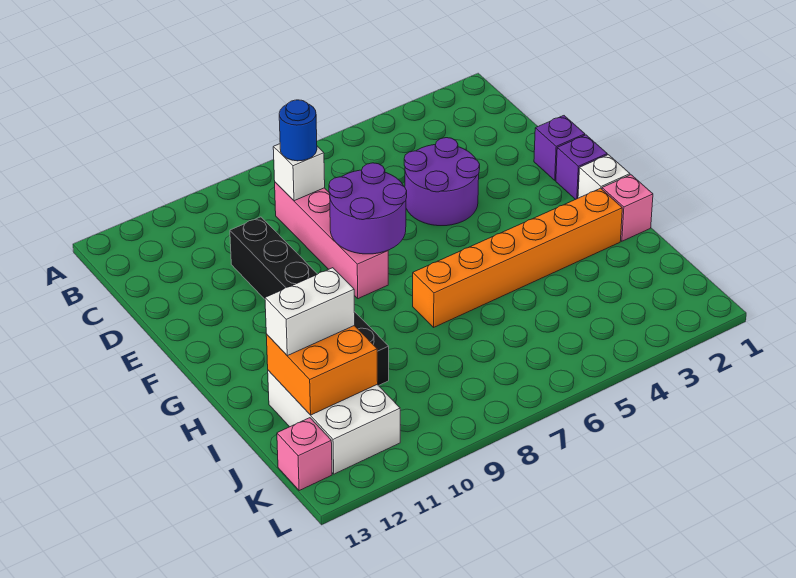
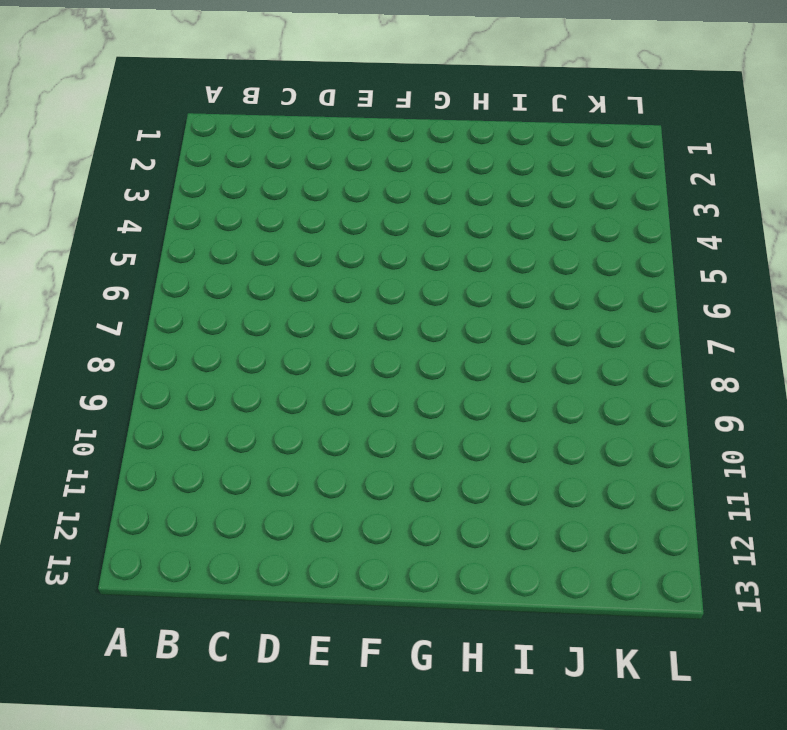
none -> pink brick C8:F8 level 1
none -> purple round brick D4:E5 level 1
none -> black brick D10:I10 level 1

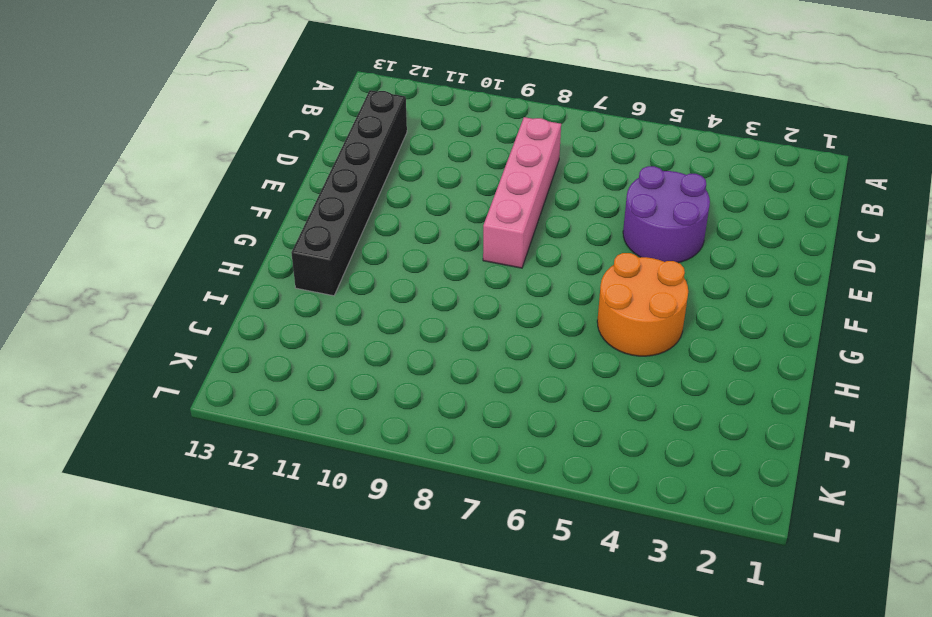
black brick C12:H12 level 1 -> black brick D10:I10 level 1
orange round brick G4:H5 level 1 -> orange brick H2:H7 level 1
none -> purple brick E1 level 1
none -> purple brick F1 level 1
none -> white brick G1 level 1

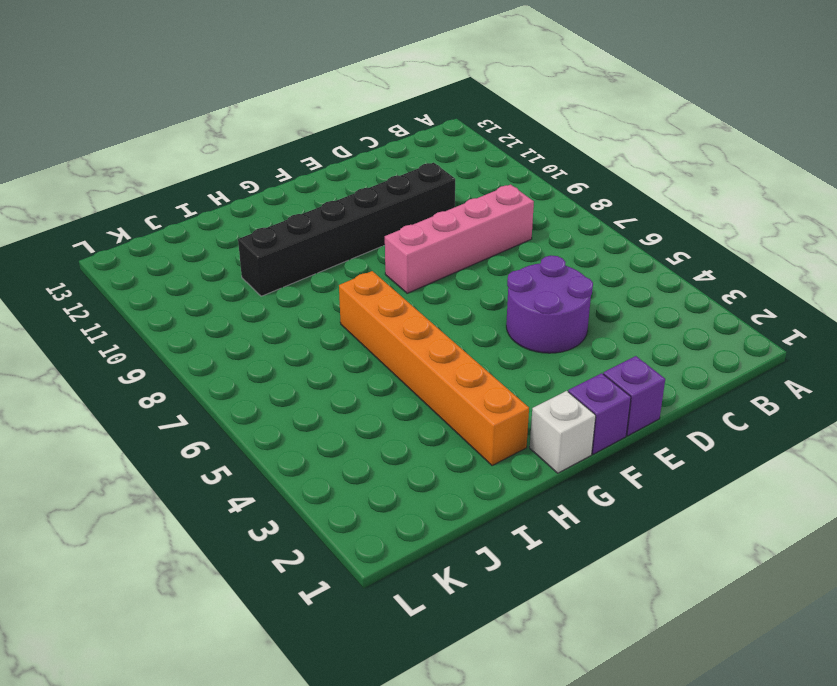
none -> pink brick H1 level 1
none -> white brick I11:K12 level 1
none -> pink brick K13 level 1

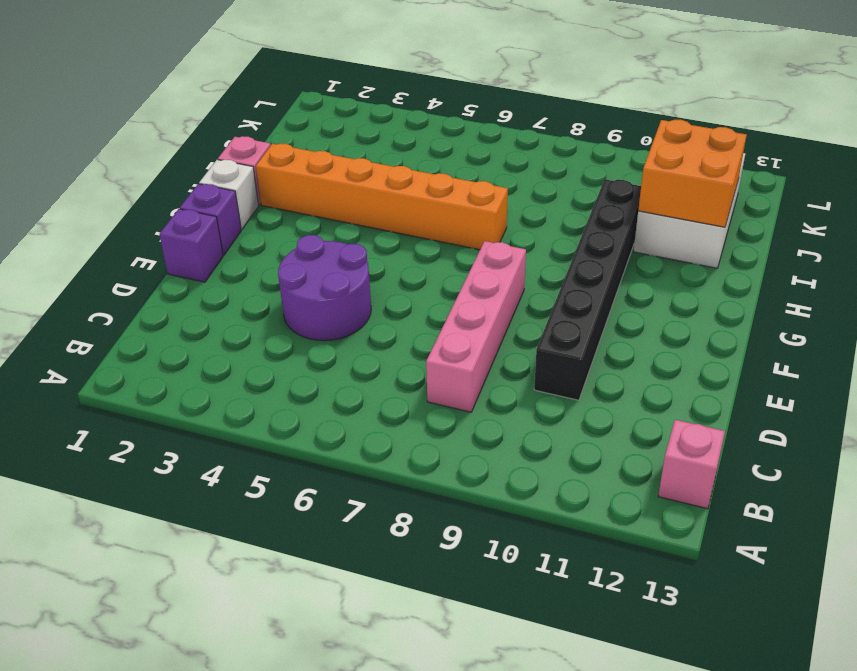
pink brick B13 level 1 -> pink brick K13 level 1
none -> white brick C8 level 2
none -> purple round brick E7:F8 level 2
none -> blue round brick C8 level 3

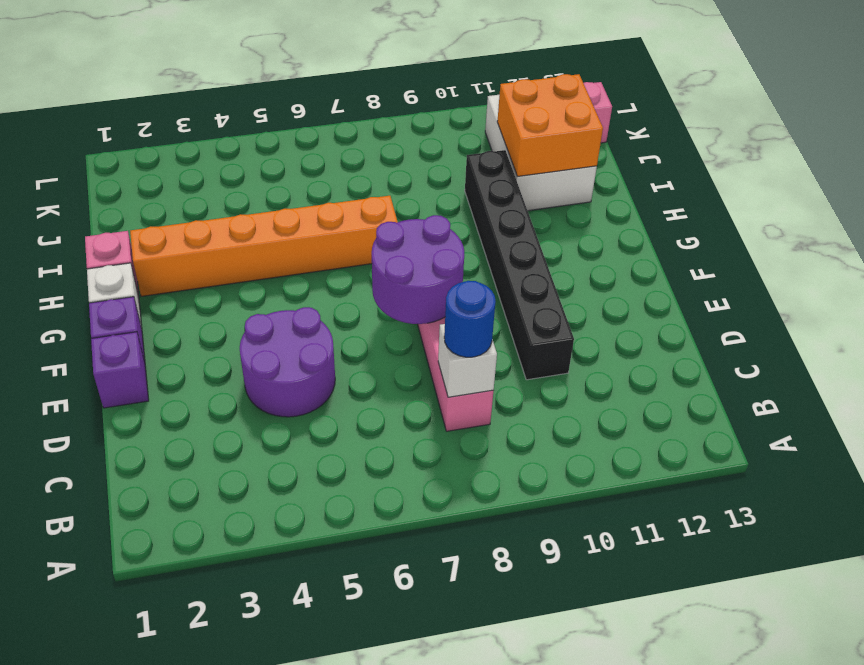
none -> white brick I11:I12 level 3

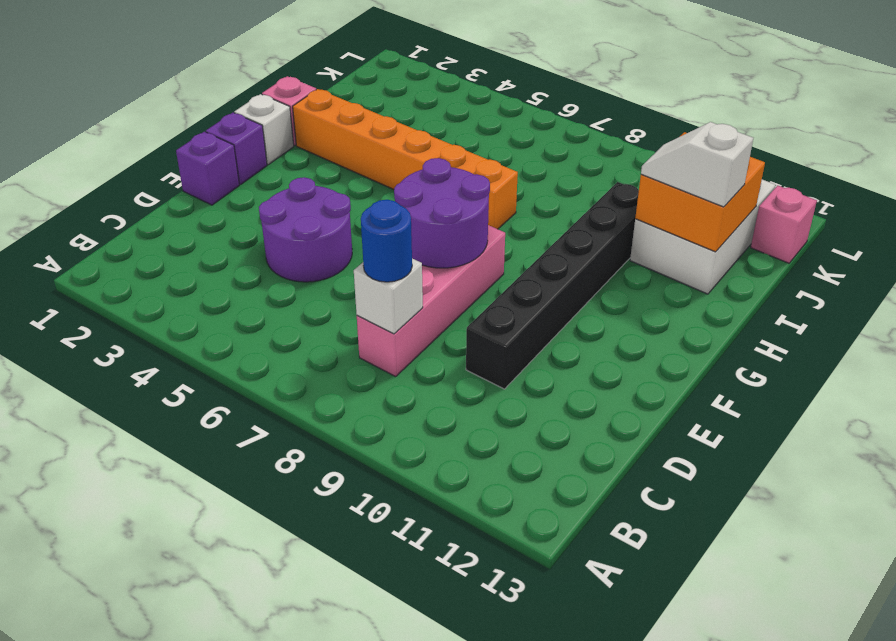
white slope I11:I12 level 3 top 12 -> white brick I11:I12 level 3

